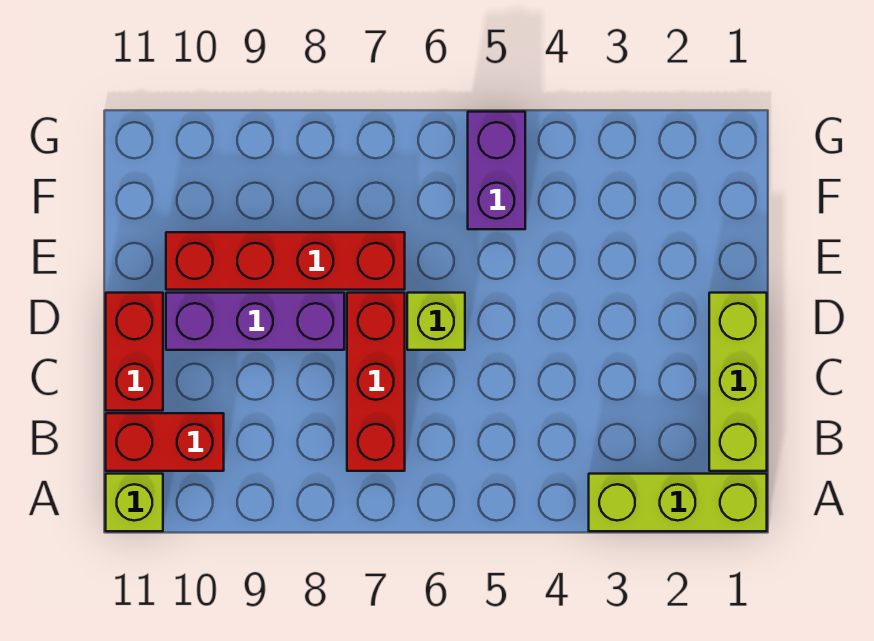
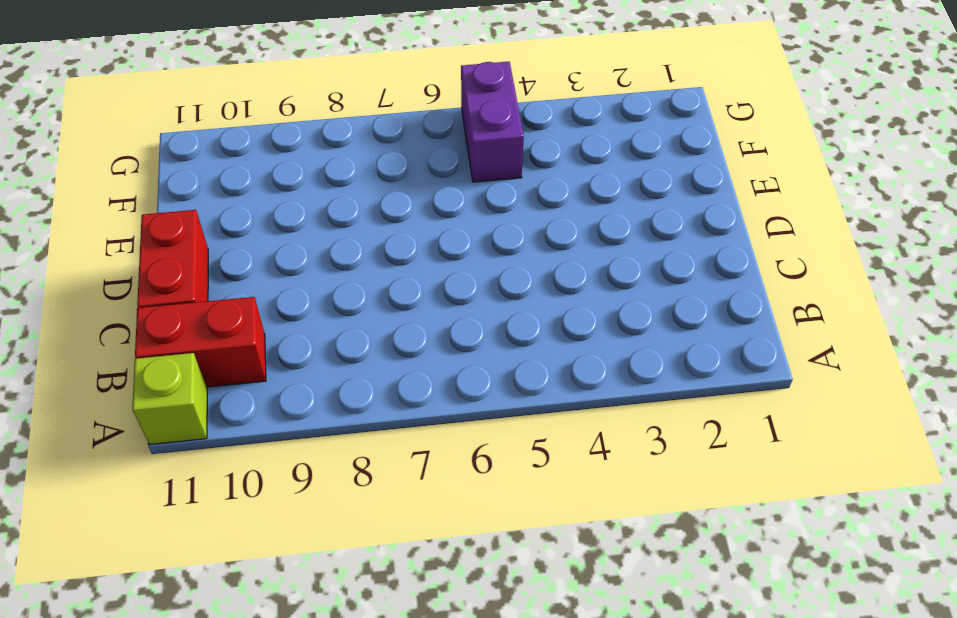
none -> lime brick A1:A3 level 1
none -> lime brick B1:D1 level 1

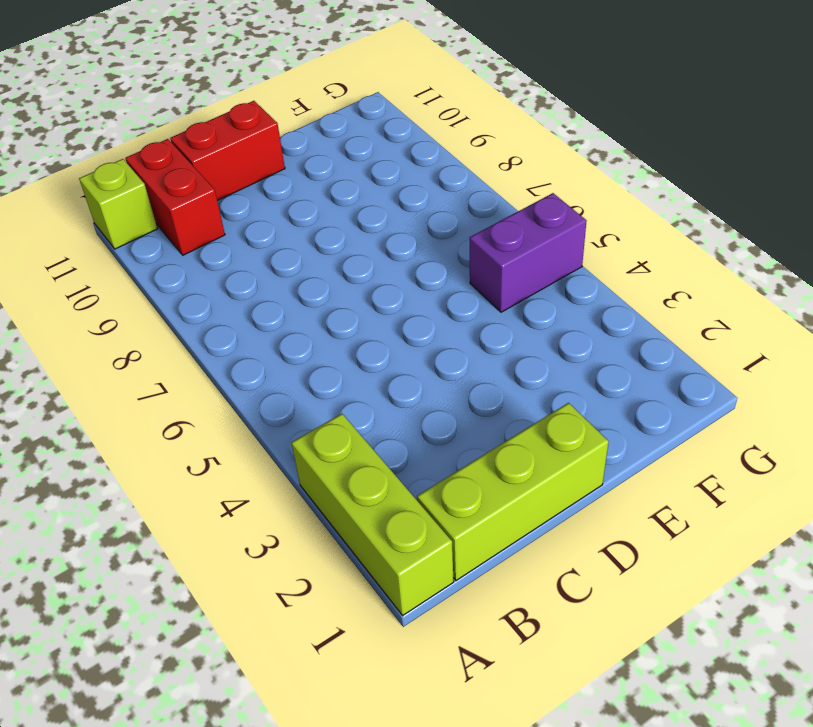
none -> red brick B7:D7 level 1
none -> lime brick D6 level 1

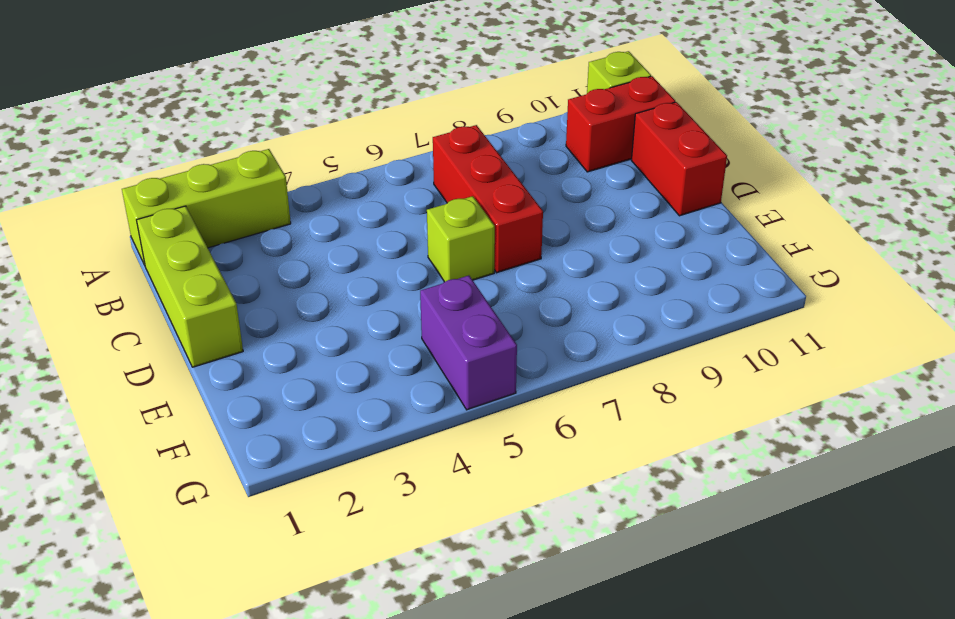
none -> purple brick D8:D10 level 1
none -> red brick E7:E10 level 1

